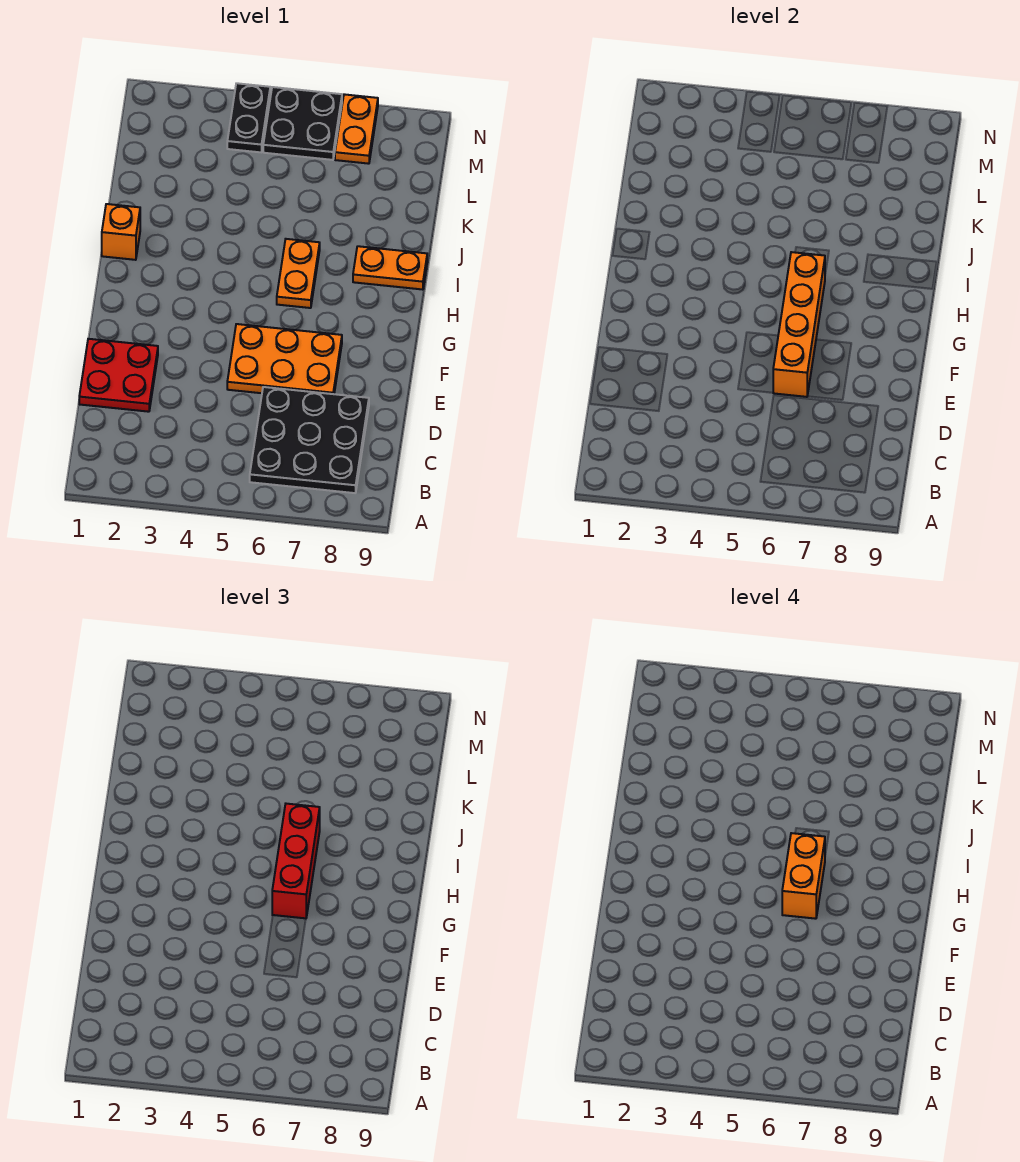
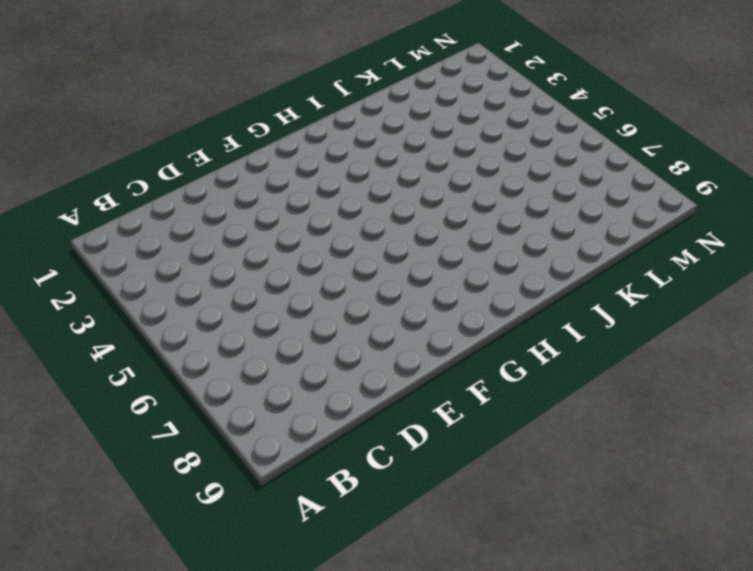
none -> black plate B6:D8 level 1
none -> red plate D1:E2 level 1
none -> orange plate E5:F7 level 1

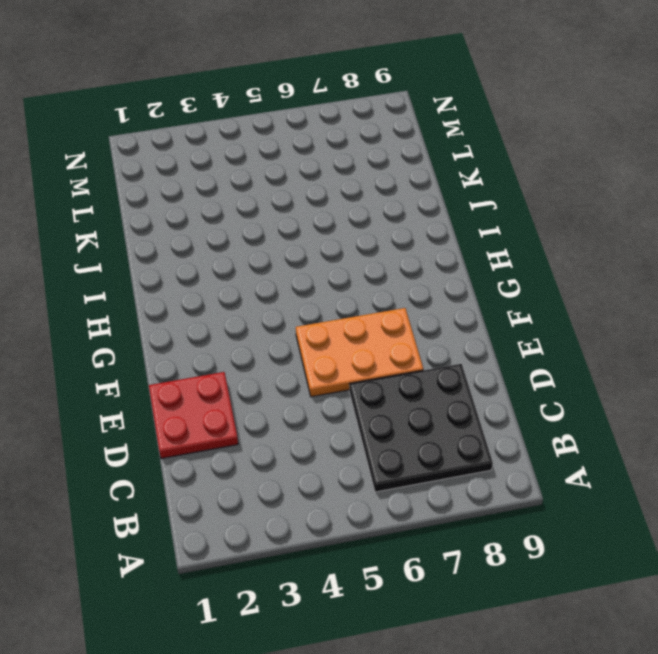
none -> orange plate H6:I6 level 1
none -> orange brick I1 level 1
none -> orange plate I8:I9 level 1

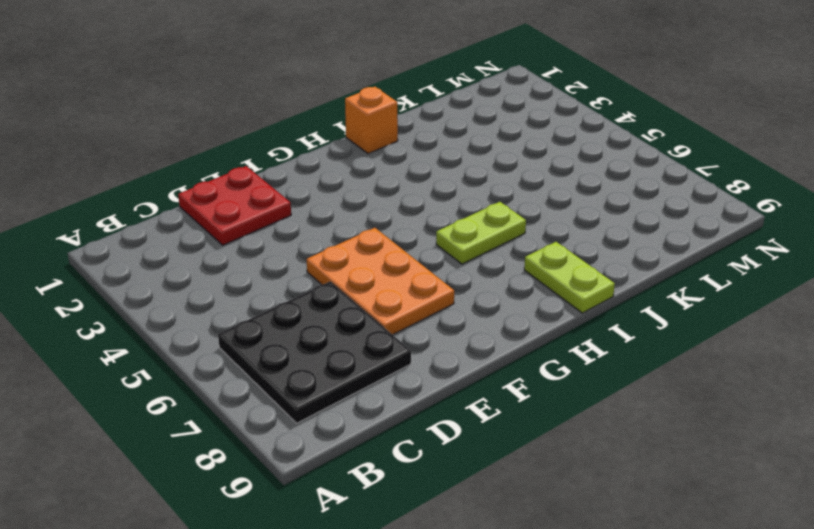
lime plate H6:I6 level 1 -> orange plate H6:I6 level 1
lime plate I8:I9 level 1 -> orange plate I8:I9 level 1
none -> black plate M4:N4 level 1
none -> black plate M5:N6 level 1
none -> orange plate M7:N7 level 1

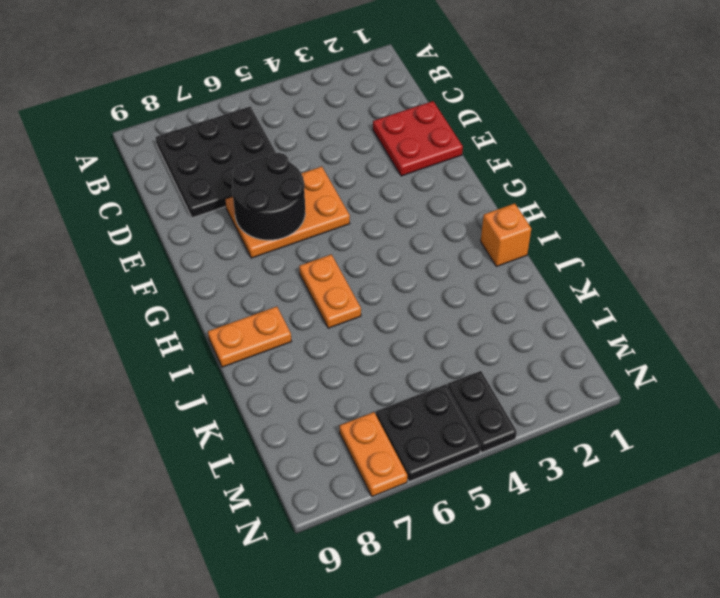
black round brick E6:F7 level 2 -> orange brick E6:H6 level 2
none -> red brick G6:I6 level 3
none -> orange brick G6:H6 level 4

